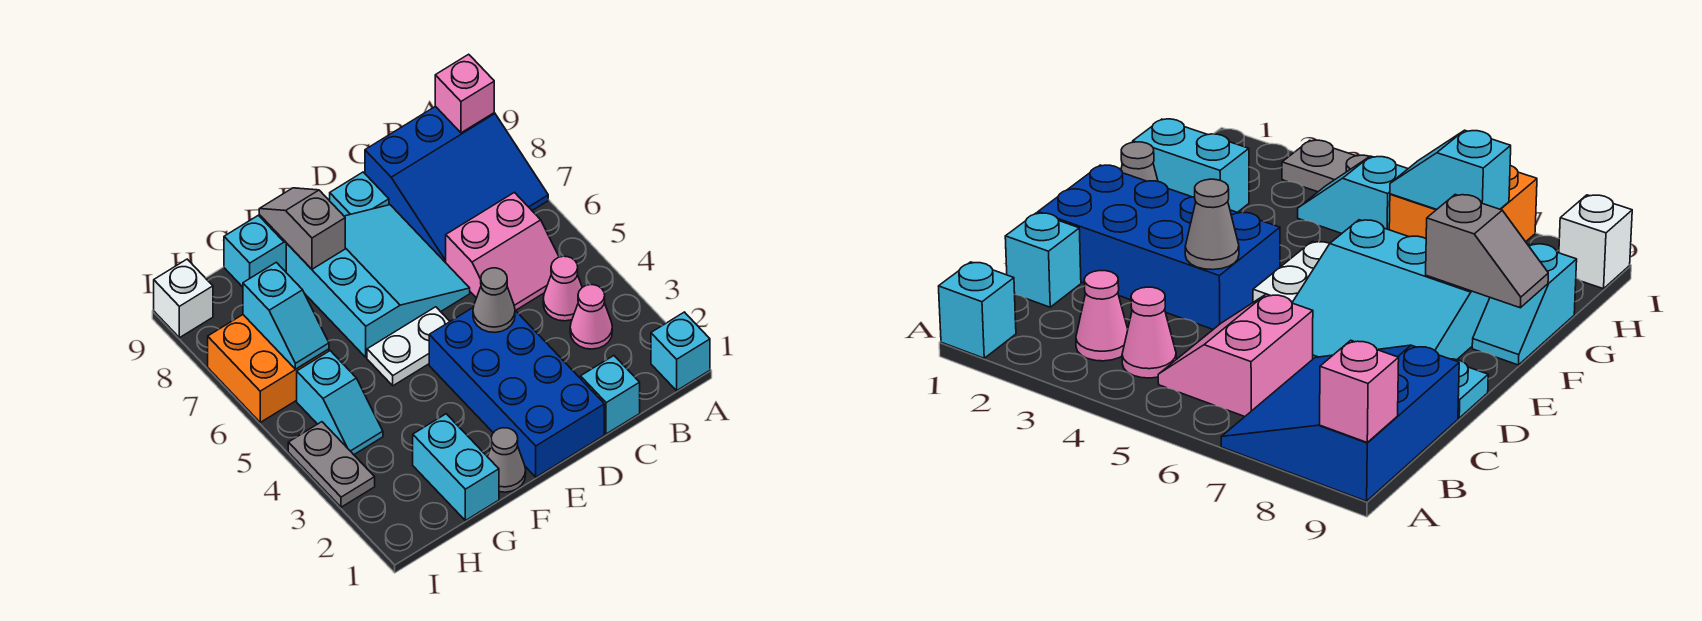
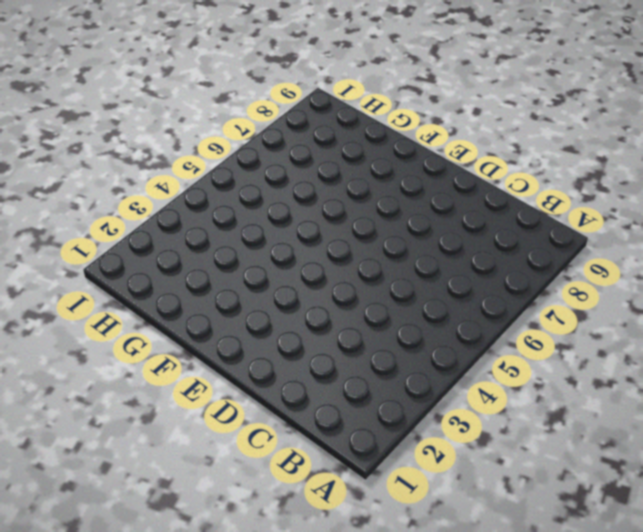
none -> cyan brick A1 level 1
none -> blue slope A7:C9 level 1 top 9
none -> pink cone B3 level 1

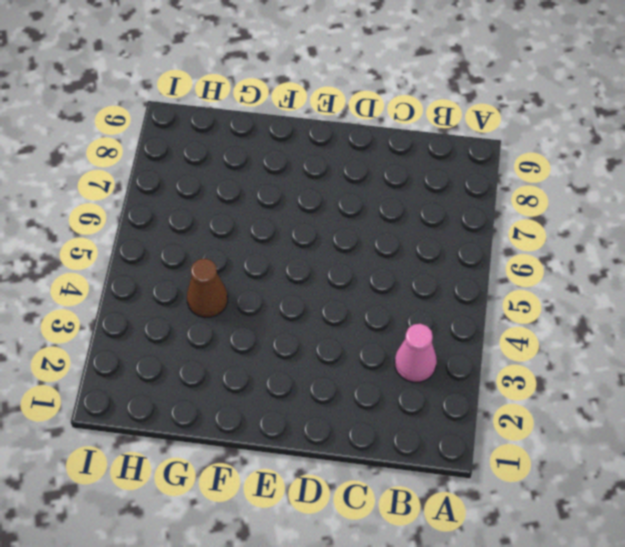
brown cone G4 level 1 -> none
none -> cyan brick A1 level 1
none -> blue slope A7:C9 level 1 top 9
none -> pink cone B4 level 1

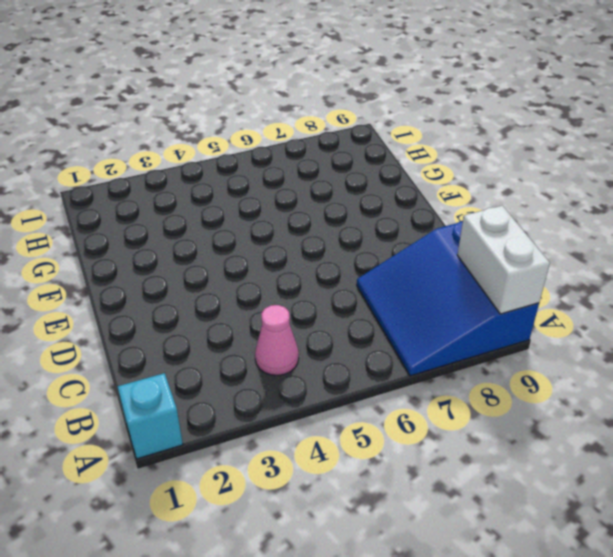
white brick A9:B9 level 2 -> pink brick A9 level 2
none -> pink cone B3 level 1
none -> pink slope B5:C6 level 1 top 6
none -> cyan brick C1 level 1

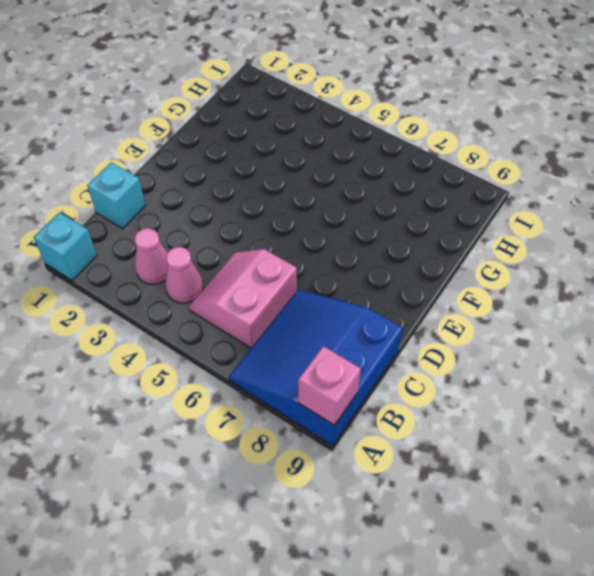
none -> blue brick D1:E4 level 1
none -> cyan slope D6:F8 level 1 top F
none -> cyan plate D9 level 1

